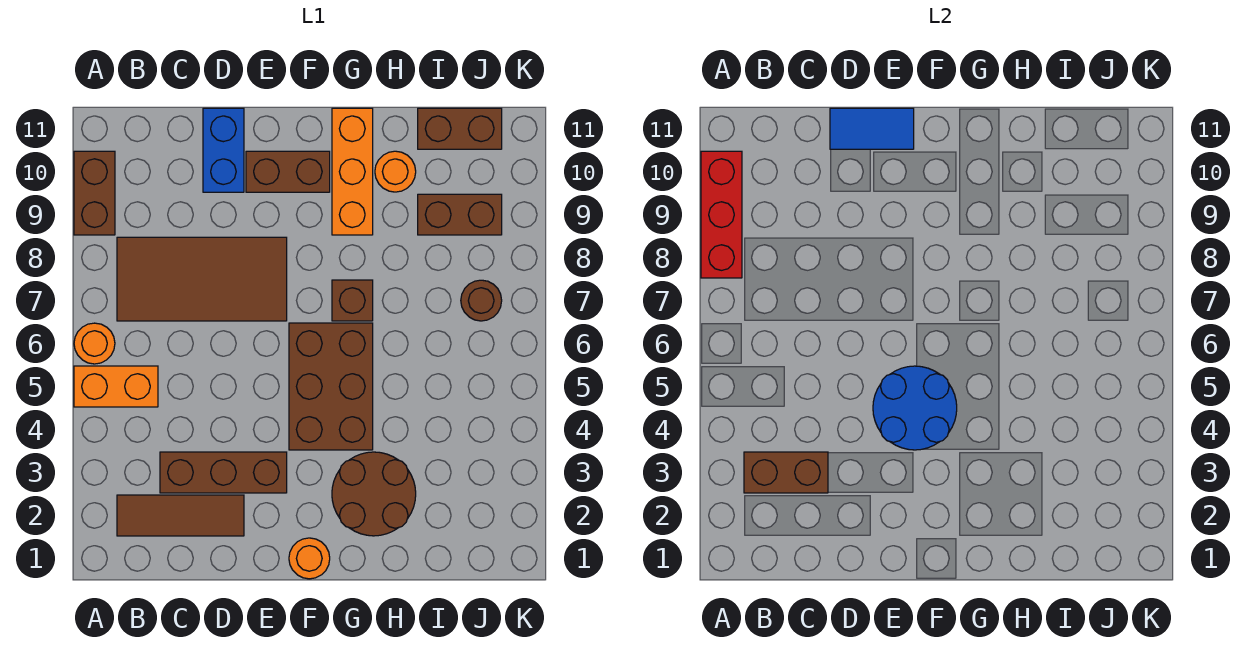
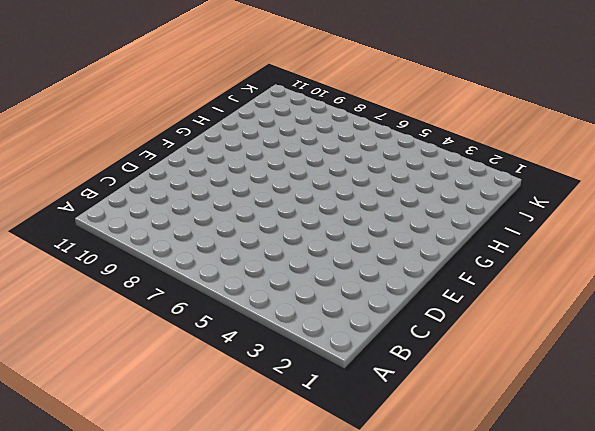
none -> orange brick A5:B5 level 1
none -> orange round brick A6 level 1
none -> brown brick A9:A10 level 1

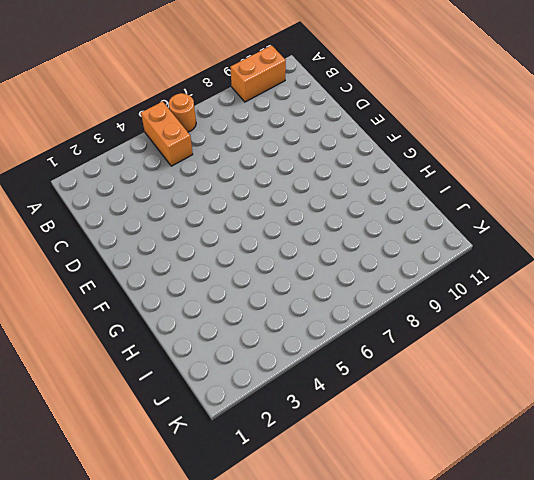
orange brick A9:A10 level 1 -> brown brick A9:A10 level 1
none -> brown tile B2:D2 level 1
none -> brown tile B7:E8 level 1
none -> brown brick C3:E3 level 1

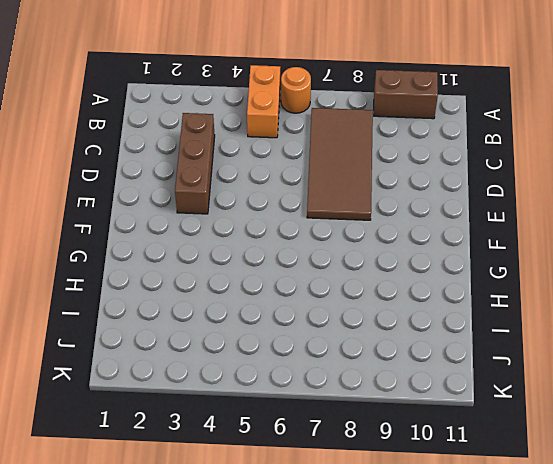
none -> brown tile B2:D2 level 1
none -> blue brick D10:D11 level 1
none -> brown brick E10:F10 level 1

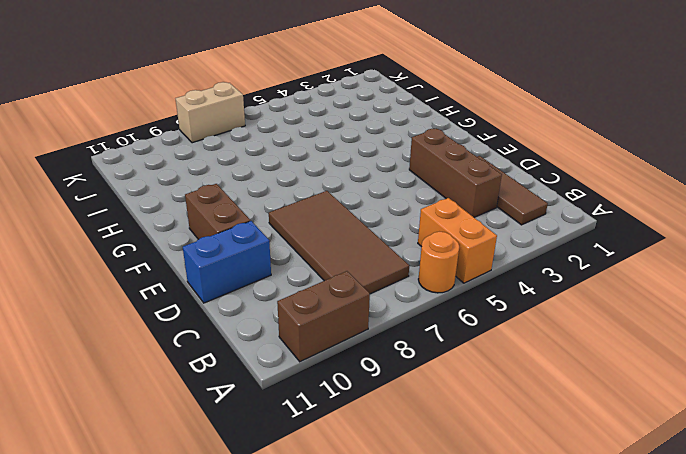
tan brick K7:K8 level 1 -> none
none -> orange round brick F1 level 1
none -> brown brick F4:G6 level 1
none -> brown round brick G2:H3 level 1

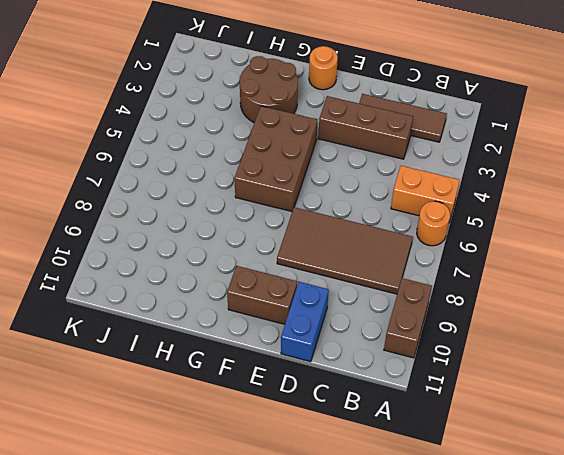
none -> brown brick G7 level 1
none -> orange brick G9:G11 level 1
none -> orange round brick H10 level 1

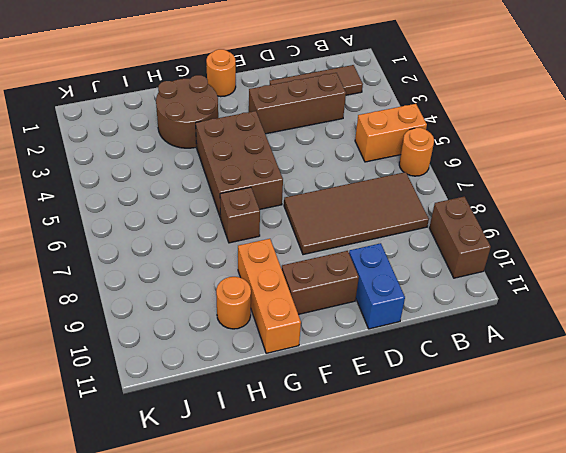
none -> brown brick I9:J9 level 1
none -> brown brick I11:J11 level 1
none -> brown round brick J7 level 1

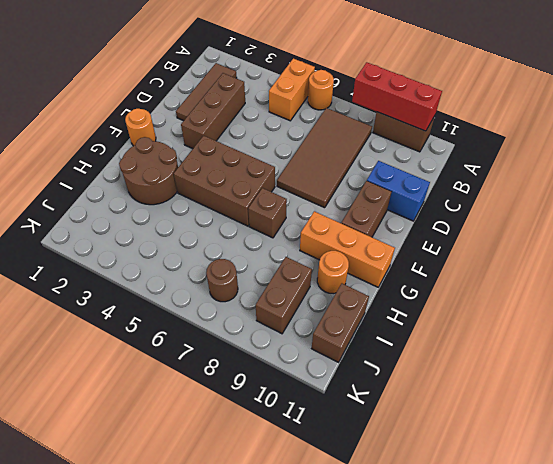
none -> brown brick B3:C3 level 2
none -> blue tile D11:E11 level 2
none -> blue round brick E4:F5 level 2

